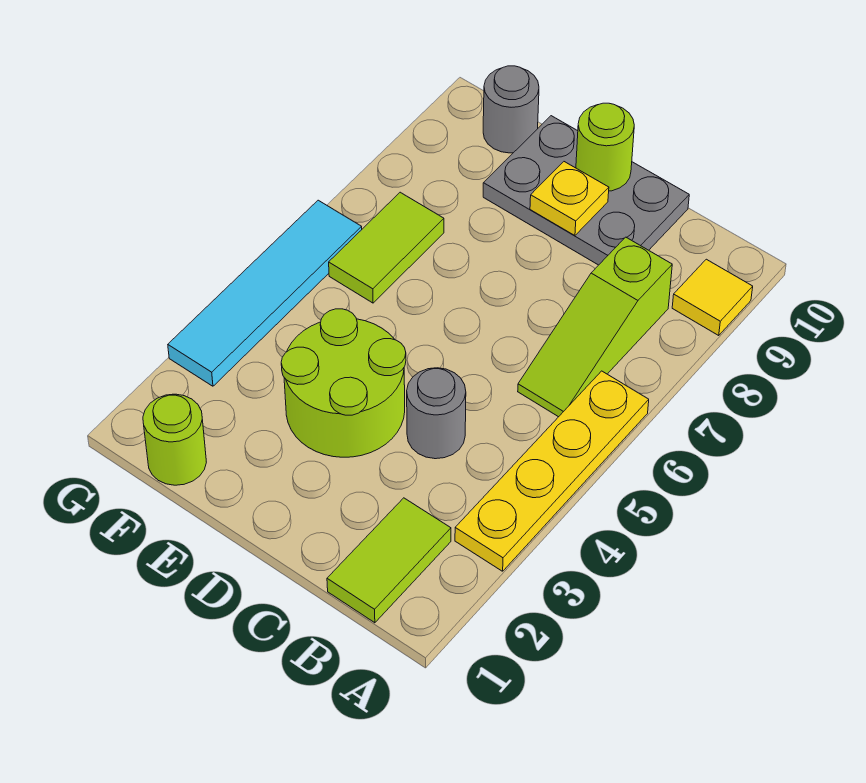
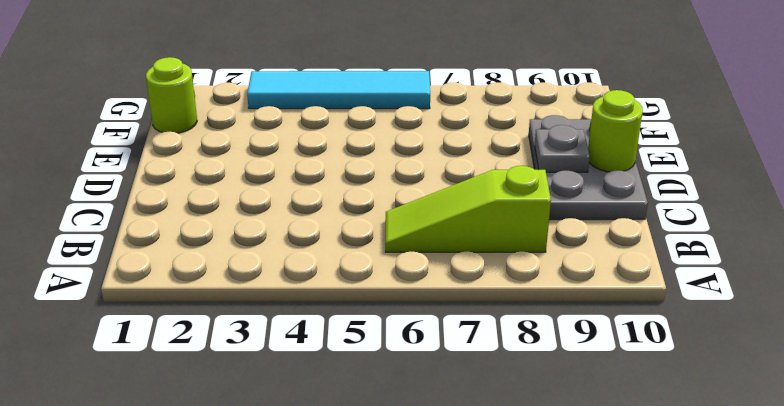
grey plate D9 level 2 -> yellow plate D9 level 2
none -> yellow plate A3:A6 level 1
none -> yellow tile A9 level 1
none -> lime tile B1:B2 level 1

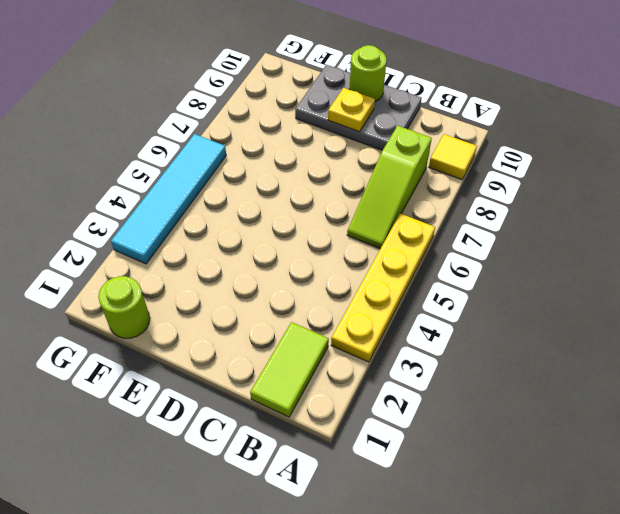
none -> grey round brick C4 level 1
none -> lime round brick D3:E4 level 1
none -> lime tile F6:F7 level 1

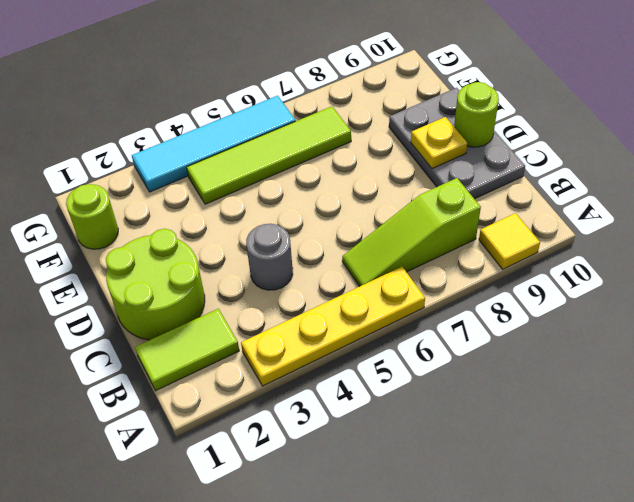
lime round brick C1:D2 level 1 -> lime round brick D3:E4 level 1
lime tile F4:F7 level 1 -> lime tile F6:F7 level 1
none -> grey round brick F10 level 1

